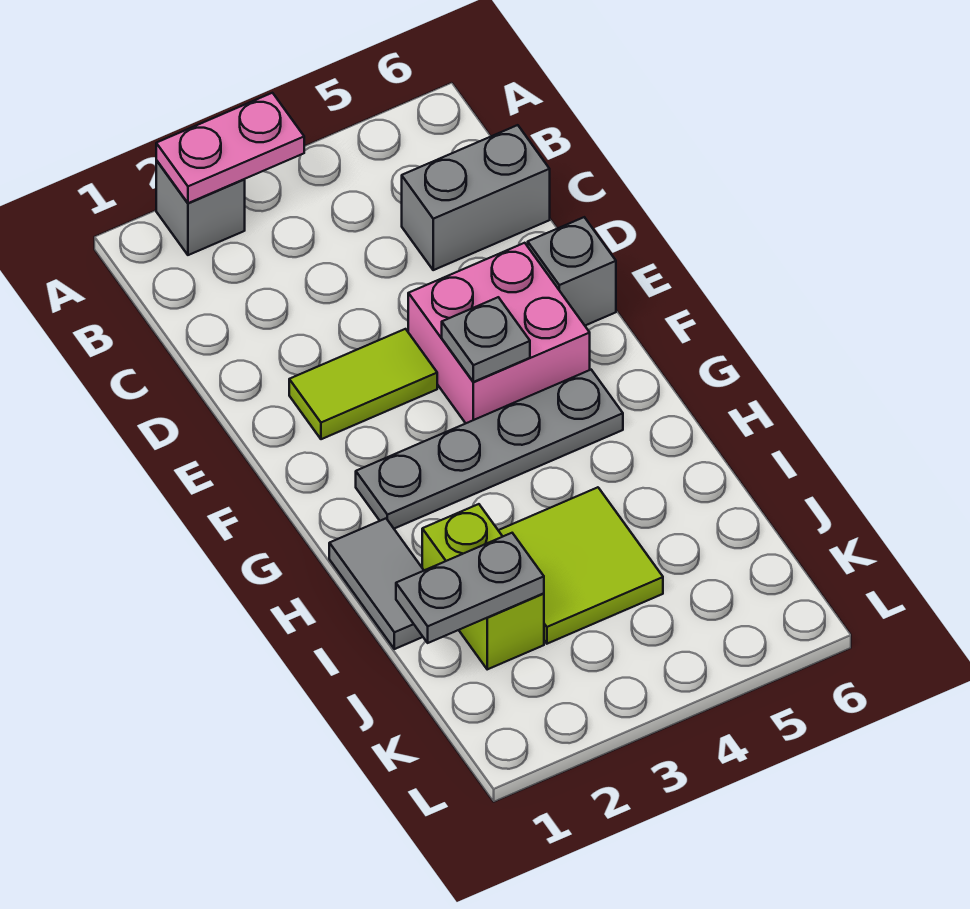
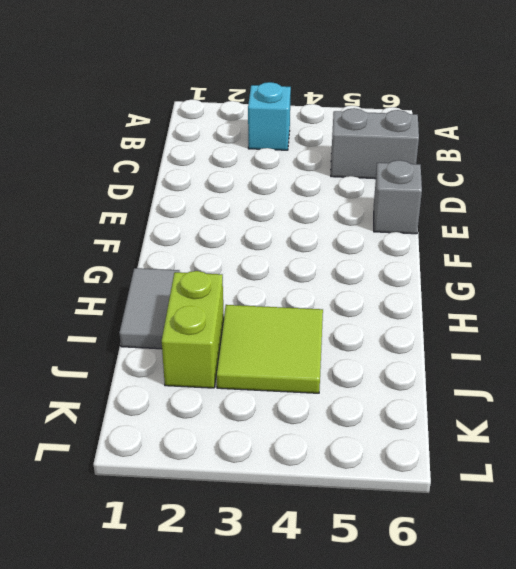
cyan brick B3 level 1 -> none
none -> grey brick A2 level 1
none -> lime tile E2:E3 level 1
none -> pink brick E4:F5 level 1

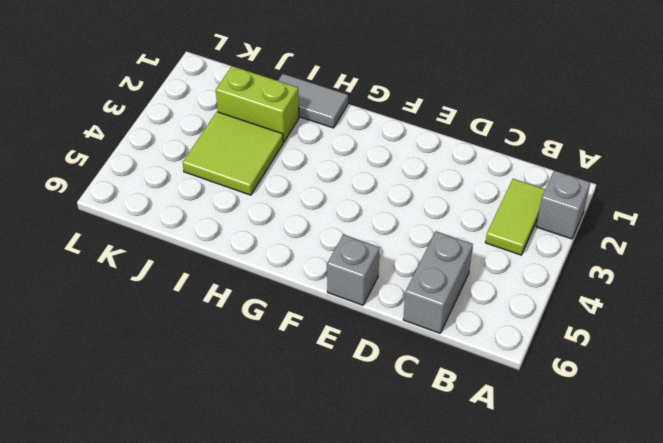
lime tile B2:B3 level 1 -> lime tile E2:E3 level 1
none -> pink brick E4:F5 level 1
none -> grey plate G2:G5 level 1
none -> pink plate A2:A3 level 2

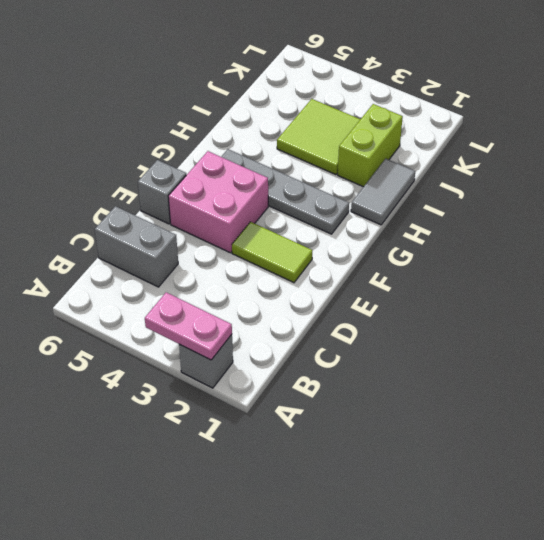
none -> grey plate F4 level 2
none -> grey plate J1:J2 level 2

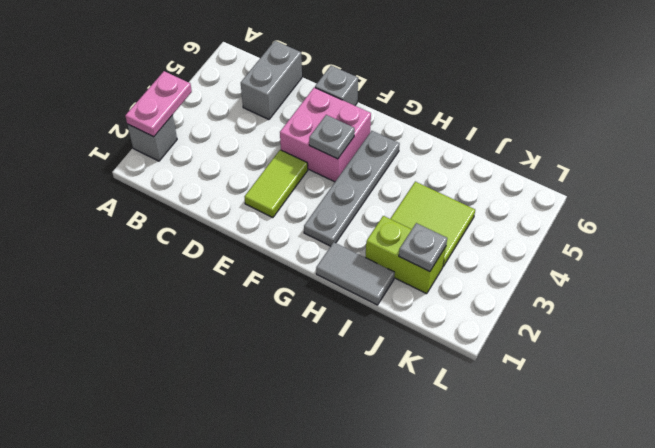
grey plate J2 level 2 -> grey plate J1:J2 level 2

